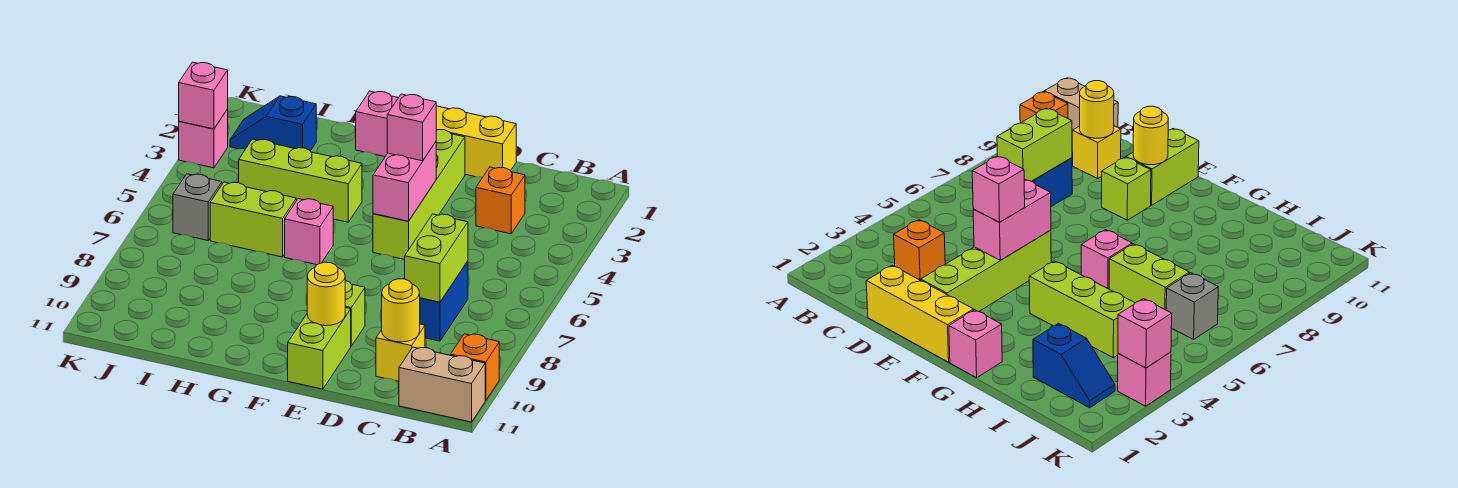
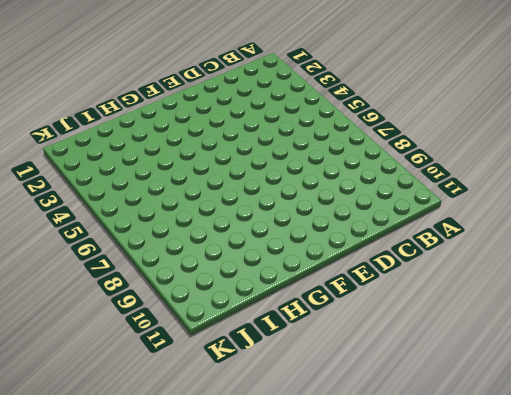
none -> orange brick A10 level 1
none -> tan brick A11:B11 level 1
none -> orange brick C3 level 1

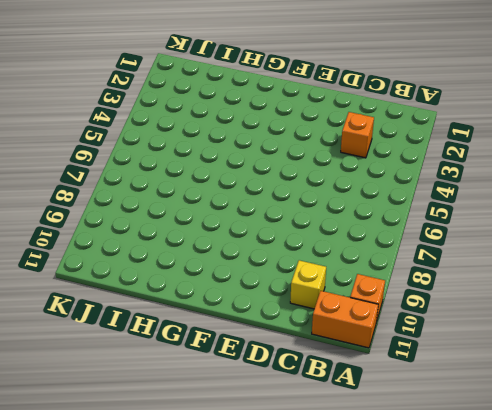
orange brick A11:B11 level 1 -> tan brick A11:B11 level 1
none -> blue brick C7:C8 level 1
none -> yellow brick D1:F1 level 1
none -> lime brick E2:E5 level 1

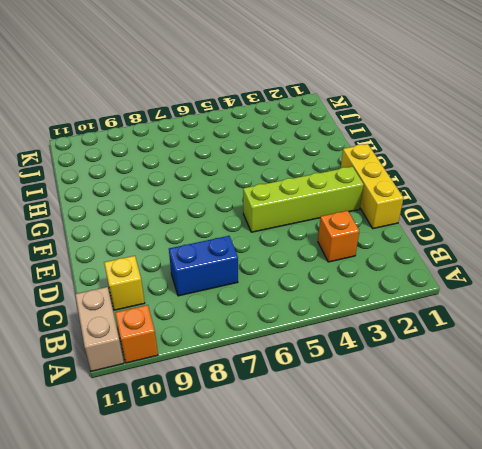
none -> lime brick E9 level 1
none -> lime brick E10:E11 level 1
none -> pink brick G1 level 1

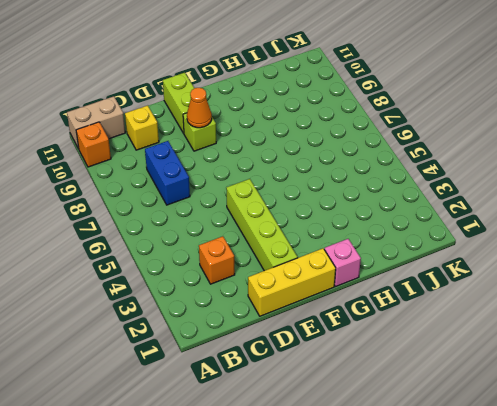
orange cone E9 level 2 -> none
none -> lime brick G4:I4 level 1
none -> pink brick G6 level 1
none -> lime brick H6:I6 level 1

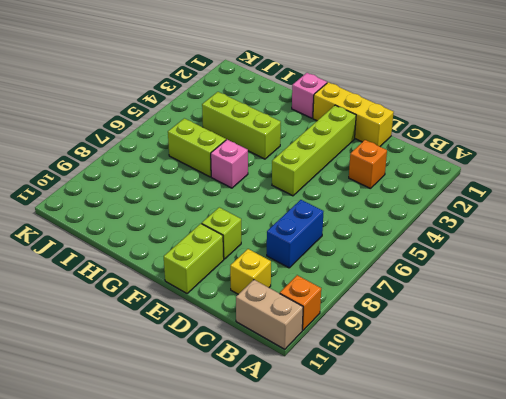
none -> blue slope I2:J2 level 1 top I
none -> grey brick J6 level 1
none -> pink brick K3 level 1

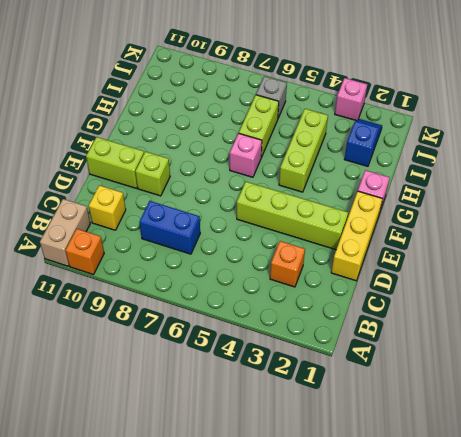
none -> lime brick C7:C8 level 2
none -> yellow round brick C10 level 2
none -> pink brick E4:E5 level 2

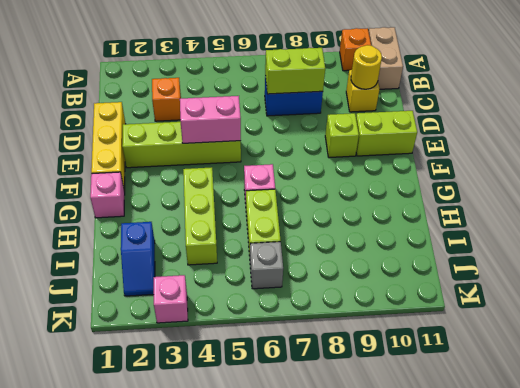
none -> yellow round brick E10 level 2
none -> pink brick K3 level 2
none -> pink brick E4 level 3

